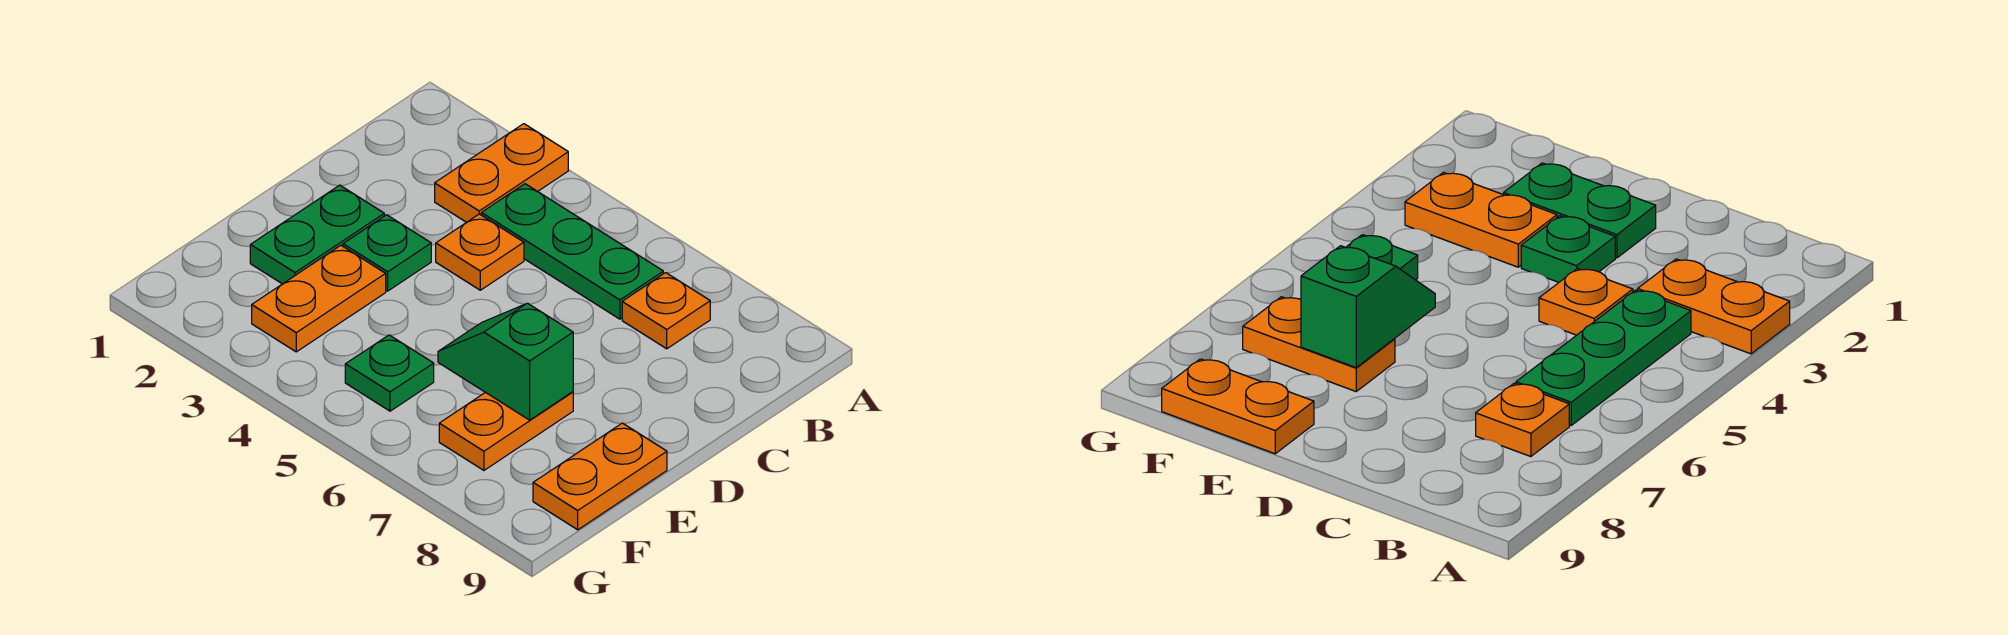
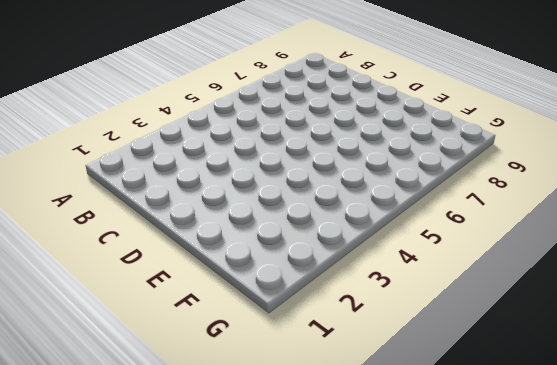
none -> orange plate A3:B3 level 1
none -> green plate B4:B6 level 1

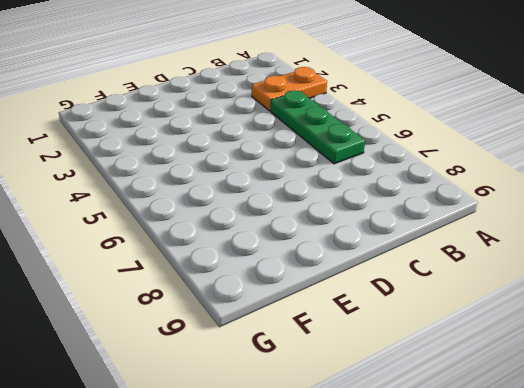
none -> orange plate B7 level 1
none -> orange plate C4 level 1

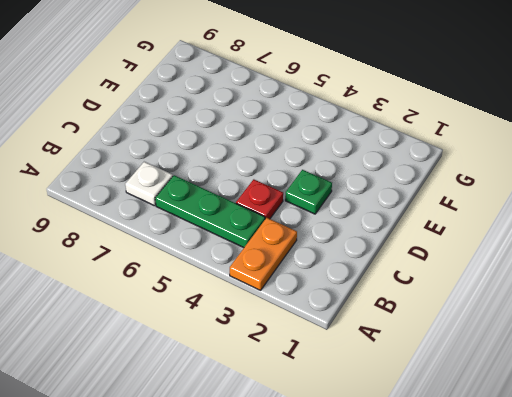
white plate B7 level 1 -> orange plate B7 level 1
red plate C4 level 1 -> orange plate C4 level 1
none -> green plate D2:E2 level 1
none -> orange plate E3:F3 level 1

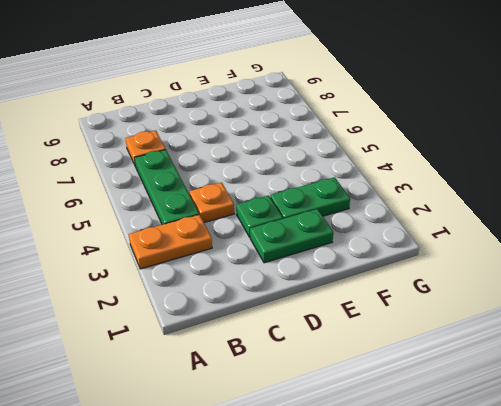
green plate E3:F3 level 1 -> orange plate E3:F3 level 1
none -> orange plate E7:F7 level 1
none -> orange plate E9:F9 level 1

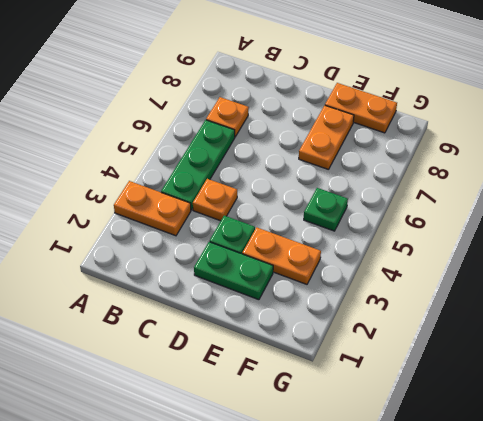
orange plate E7:E8 level 1 -> orange plate E7:F7 level 1
none -> green slope E6:E7 level 2 top 7

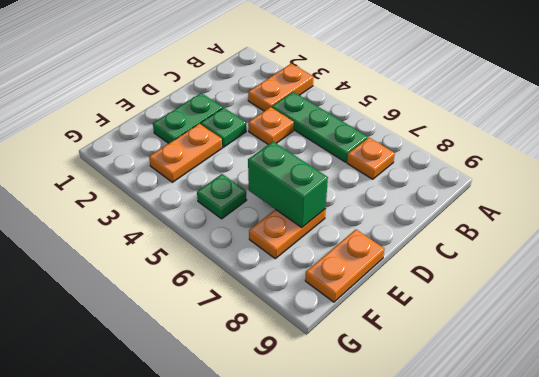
green brick E6:E7 level 2 -> green slope E6:E7 level 2 top 7

